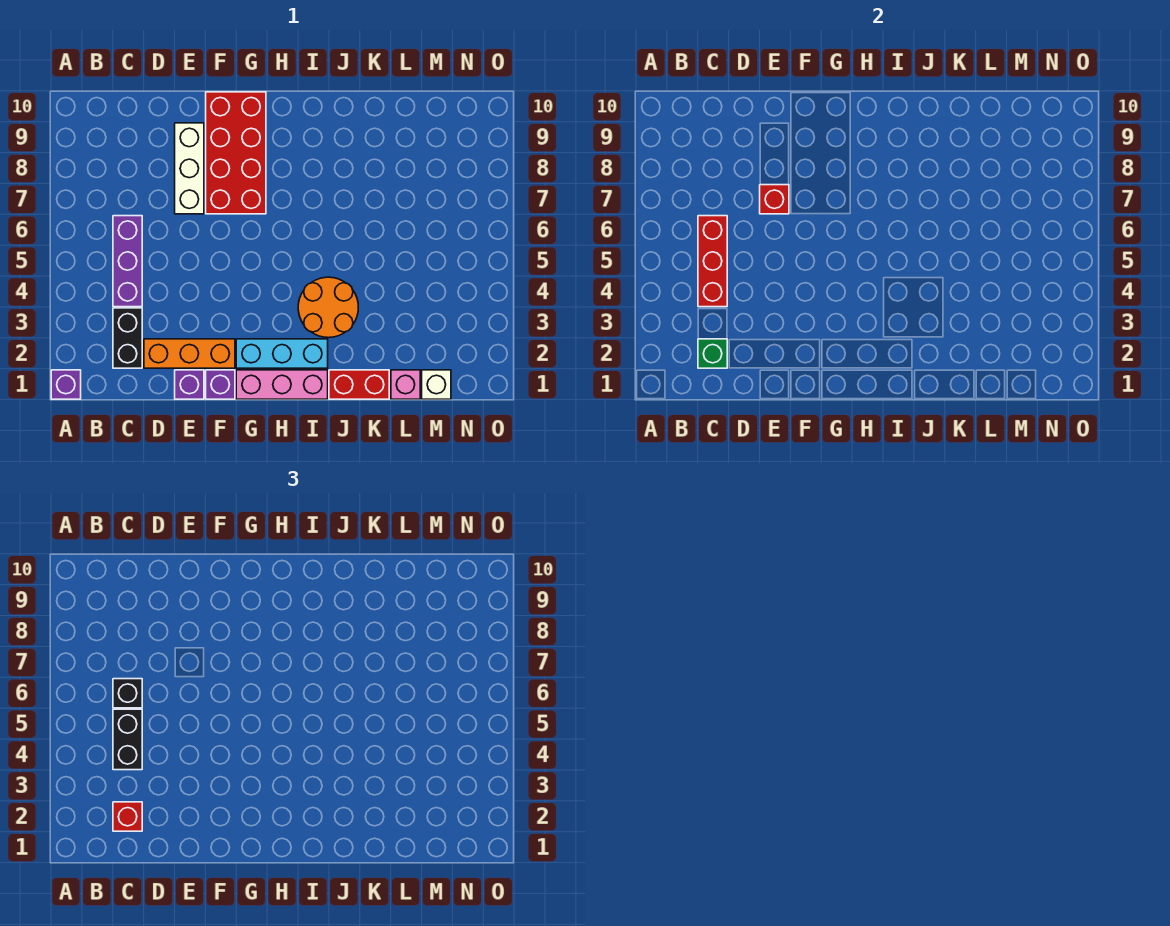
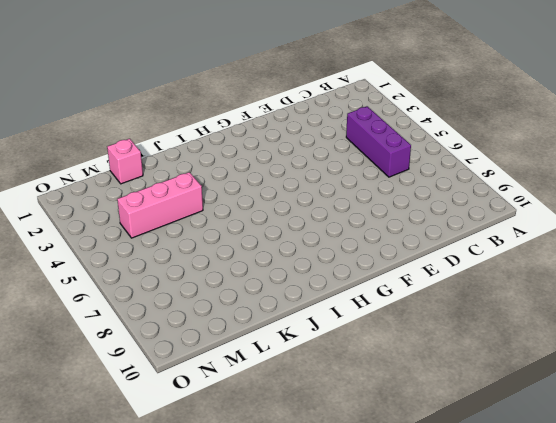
pink brick K4:M4 level 1 -> pink brick G1:I1 level 1
none -> purple brick A1 level 1
none -> black brick C2:C3 level 1
none -> orange brick D2:F2 level 1

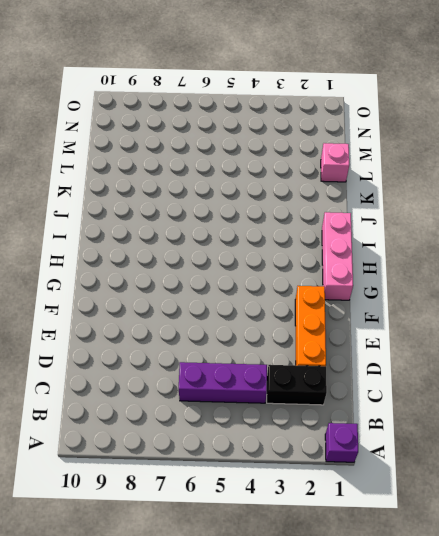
none -> purple brick E1 level 1
none -> white brick E7:E9 level 1
none -> purple brick F1 level 1

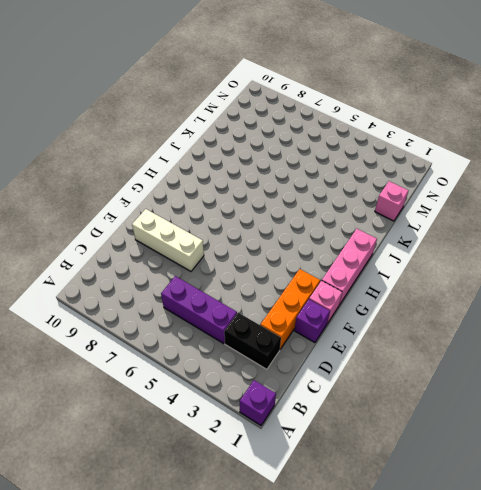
pink brick F1 level 1 -> purple brick F1 level 1
none -> red brick F7:G10 level 1
none -> cyan brick G2:I2 level 1
none -> orange round brick I3:J4 level 1

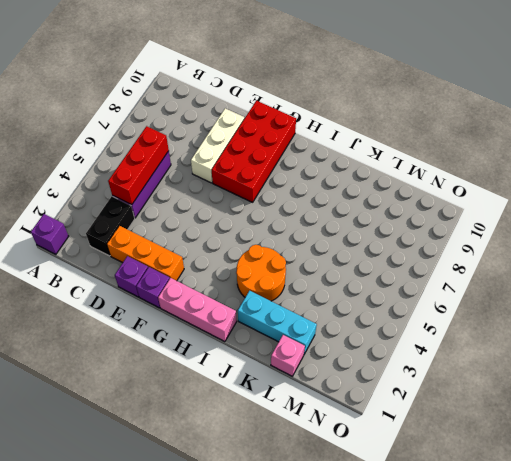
cyan brick J2:L2 level 1 -> cyan brick G2:I2 level 1
none -> red brick J1:K1 level 1
none -> white brick M1 level 1
none -> green brick C2 level 2

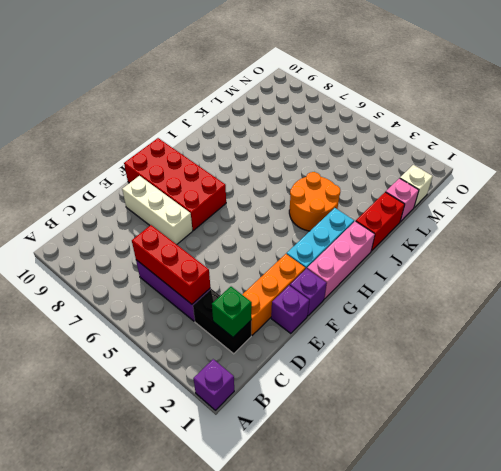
none -> red brick E7 level 2
none -> red brick C2 level 3
none -> black brick C4:C5 level 3

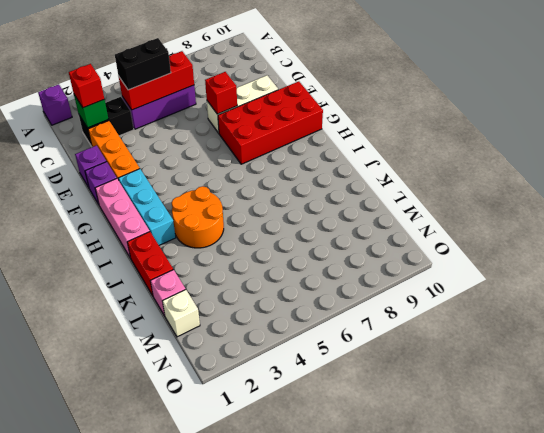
none -> black brick C6 level 3

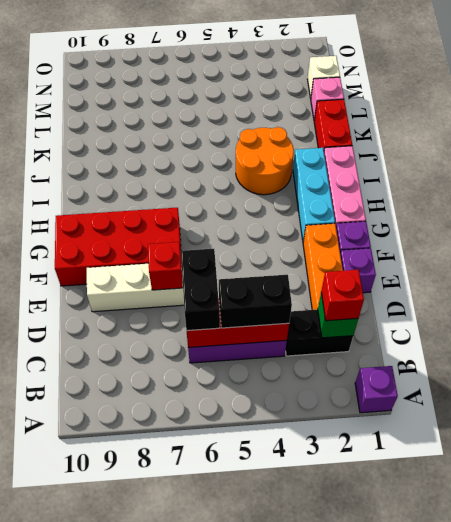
black brick C6:D6 level 3 -> black brick C6 level 3

